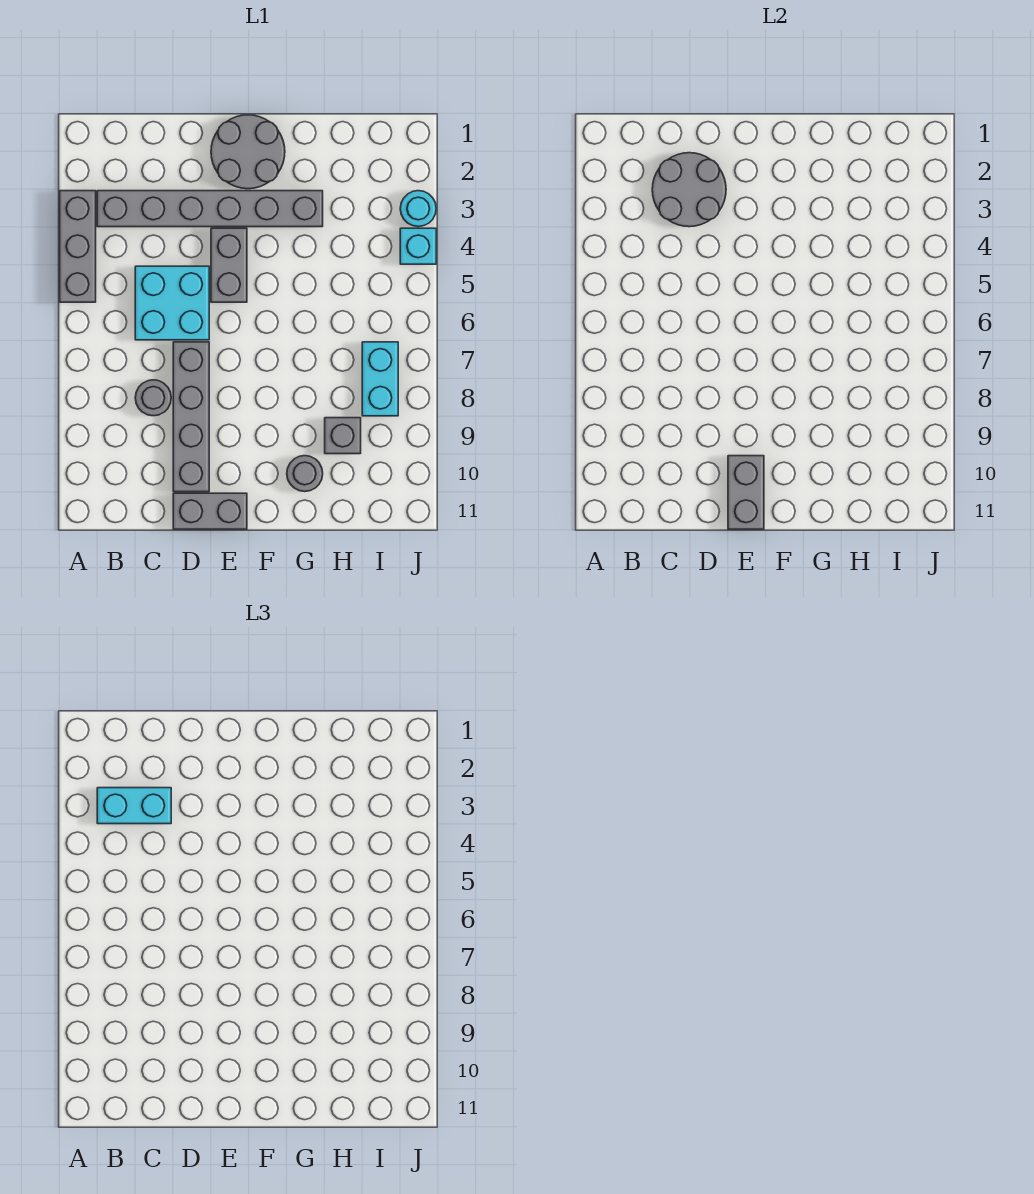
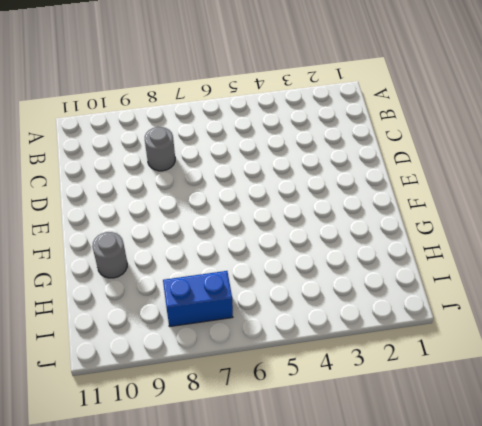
blue brick I7:I8 level 1 -> cyan brick I7:I8 level 1
none -> grey brick A3:A5 level 1
none -> grey brick B3:G3 level 1
none -> cyan brick C5:D6 level 1

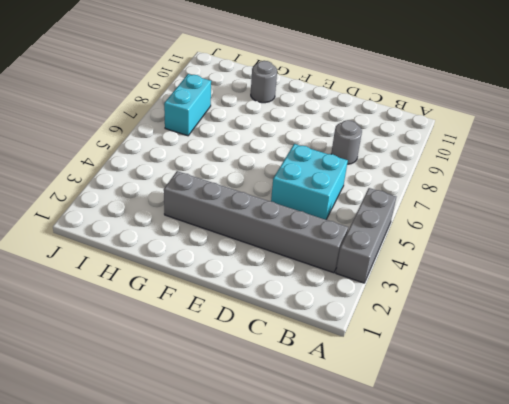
none -> grey brick D7:D10 level 1
none -> grey brick D11:E11 level 1
none -> grey round brick E1:F2 level 1

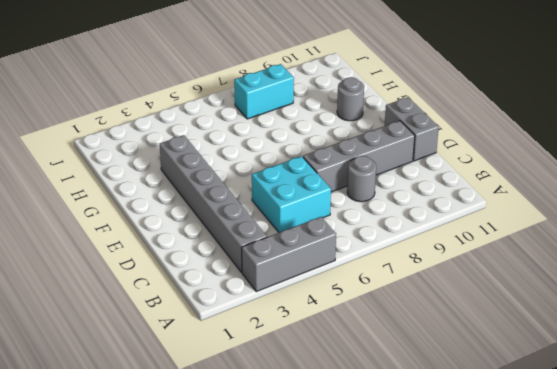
none -> grey round brick E1:F2 level 1
none -> grey brick E4:E5 level 1
none -> grey brick H9 level 1

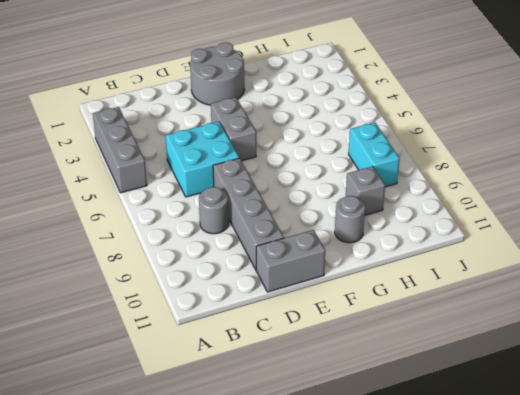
none -> grey brick B3:G3 level 1
none -> cyan round brick J3 level 1
none -> cyan brick J4 level 1

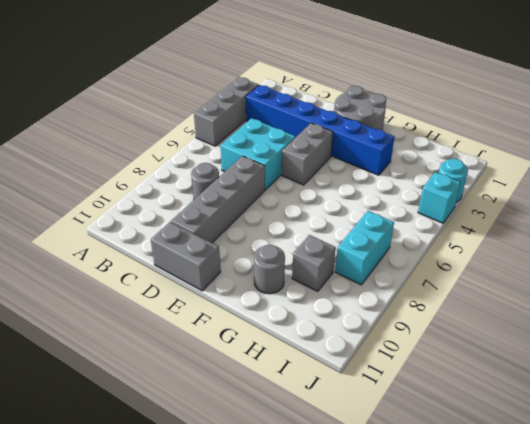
blue brick B3:G3 level 1 -> grey brick B3:G3 level 1
none -> grey round brick C2:D3 level 2
none -> grey brick E10:E11 level 2
none -> cyan brick B3:C3 level 3

